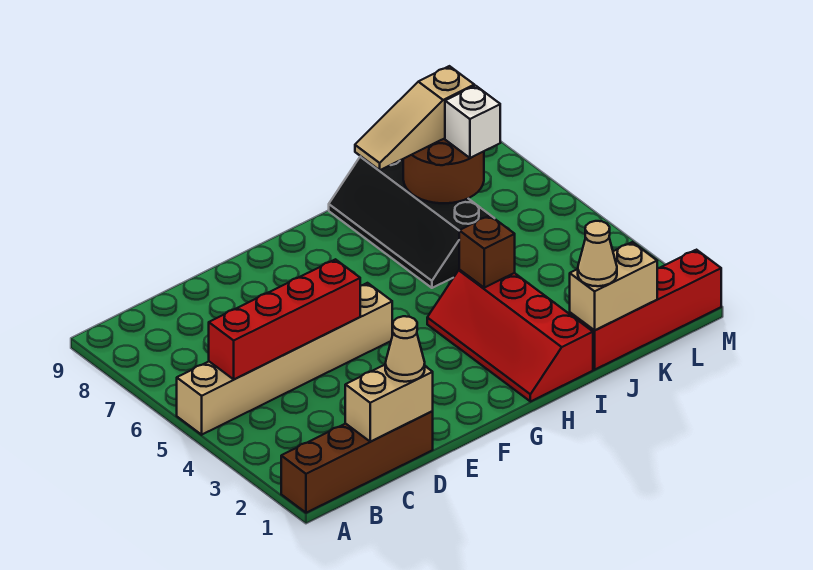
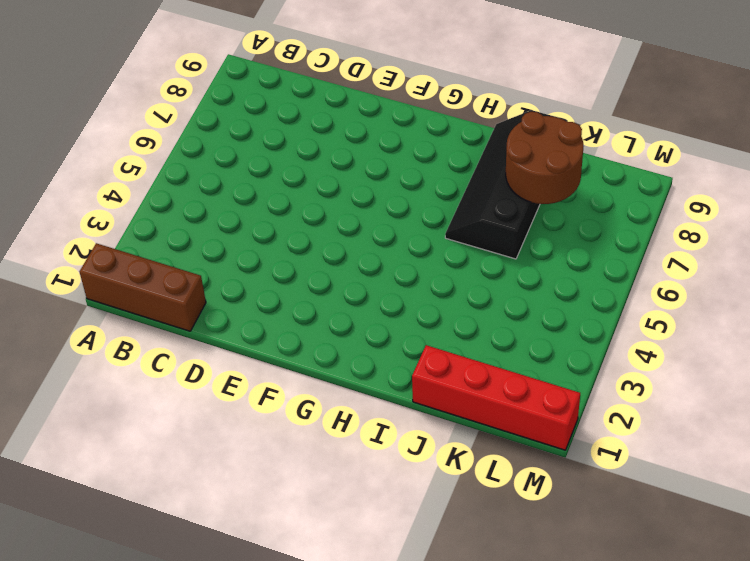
brown brick A1:C1 level 1 -> brown brick A1:D1 level 1
none -> tan brick A5:F5 level 1
none -> red slope H1:I4 level 1 top I
none -> red brick B5:E5 level 2

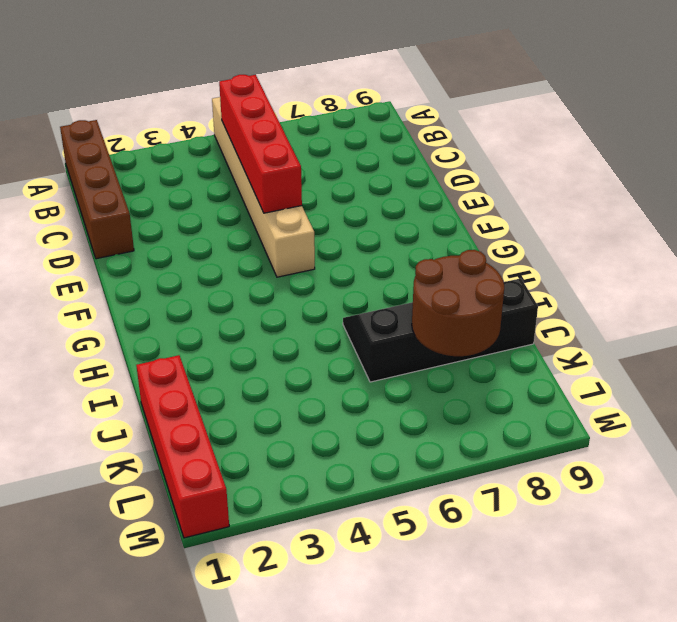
none -> red slope H1:I4 level 1 top I
none -> tan brick C1:D1 level 2
none -> brown brick I4 level 2

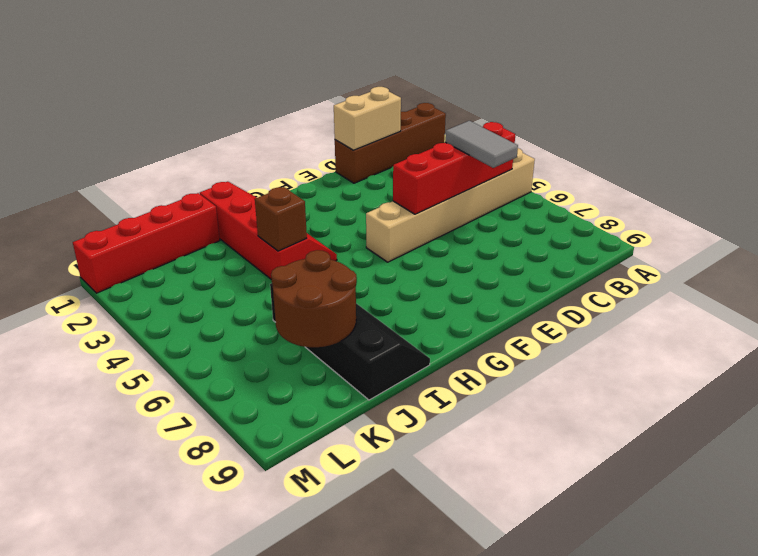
grey tile C5:C6 level 3 -> none
none -> tan brick J1:K1 level 2
none -> tan cone D1 level 3
none -> tan slope I8:K8 level 3 top K

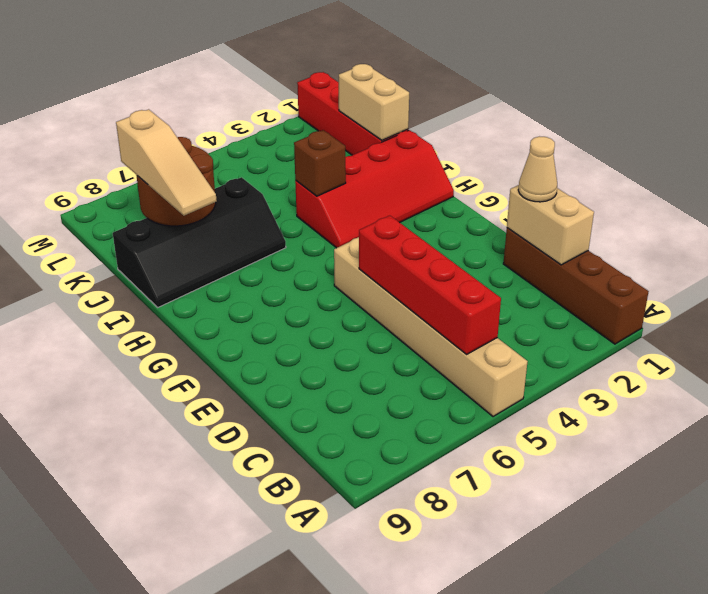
none -> tan cone J1 level 3
none -> white brick K7 level 3

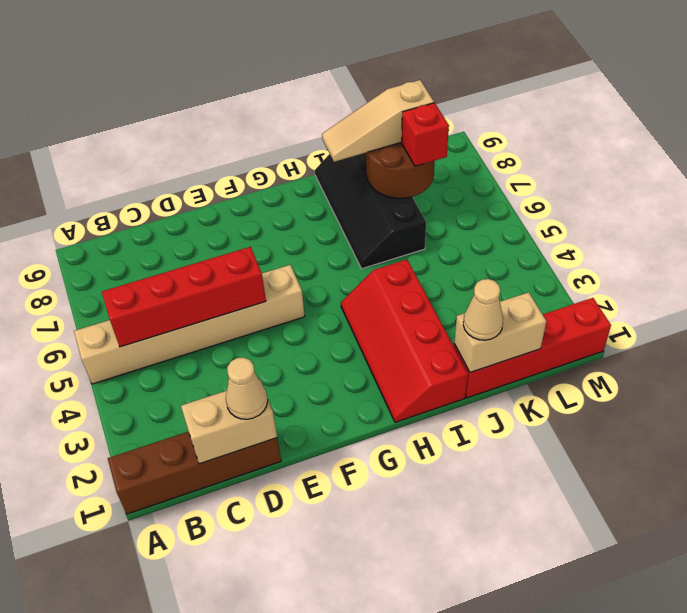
red brick K7 level 3 -> white brick K7 level 3
none -> brown brick I4 level 2

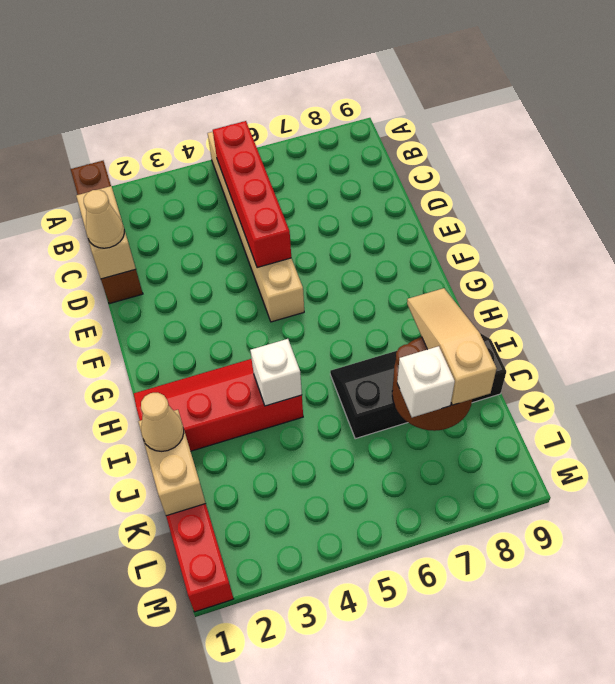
white brick I4 level 2 -> brown brick I4 level 2

